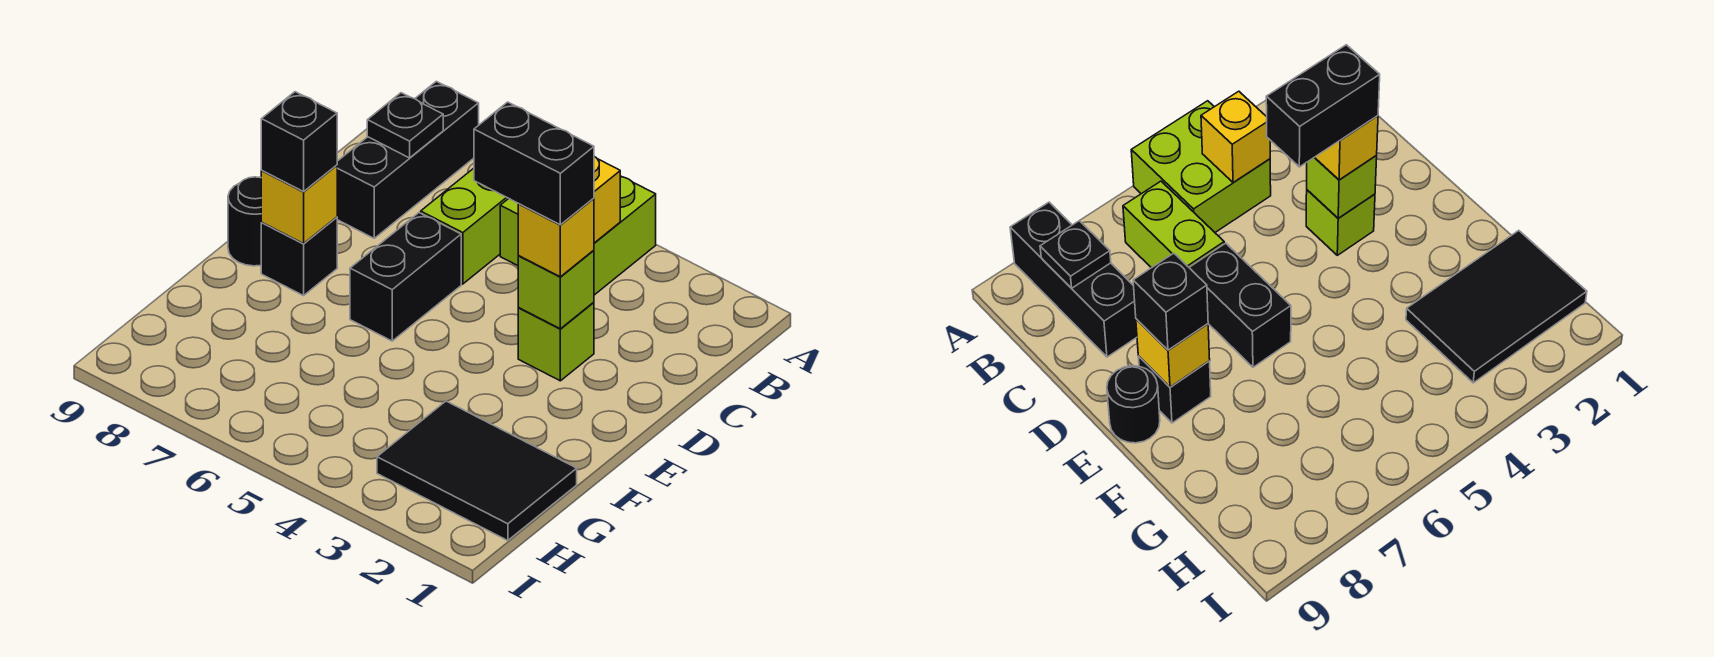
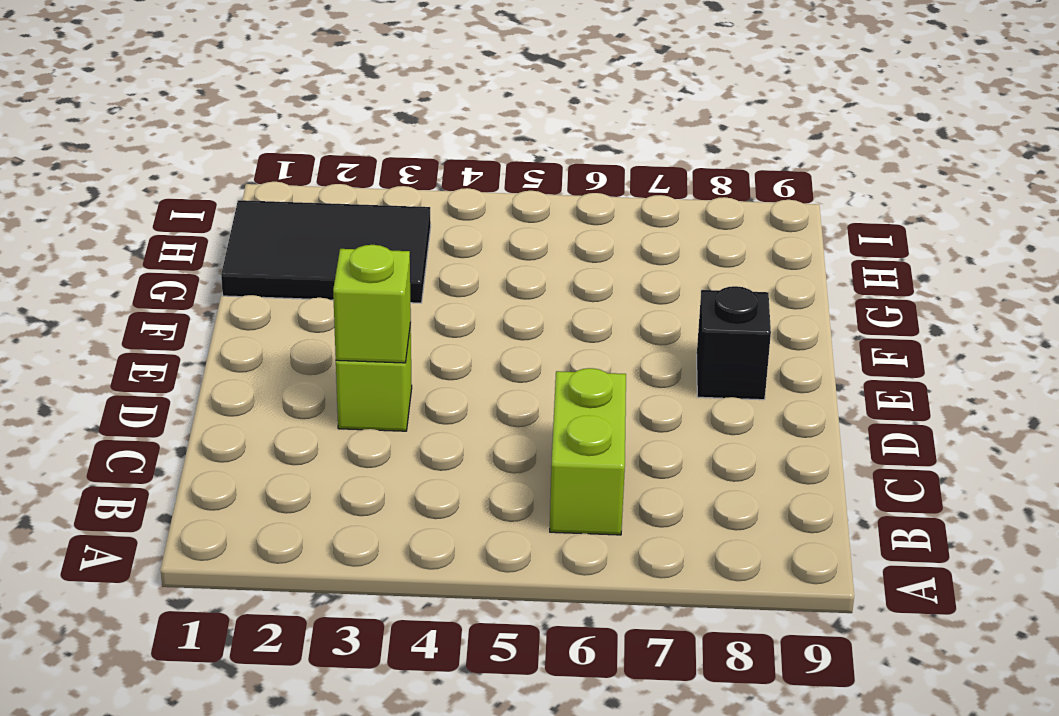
none -> lime brick A4:B5 level 1
none -> black brick A8:C8 level 1
none -> black brick D6:E6 level 1

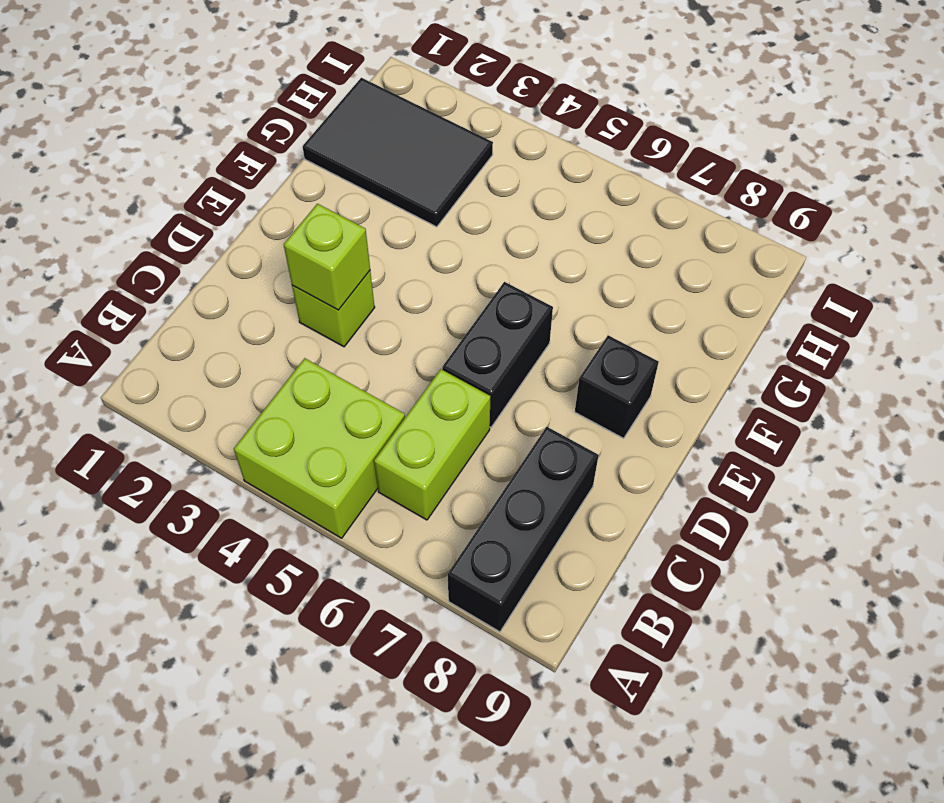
none -> black round brick E9 level 1
none -> yellow brick B4 level 2
none -> black plate B8 level 2

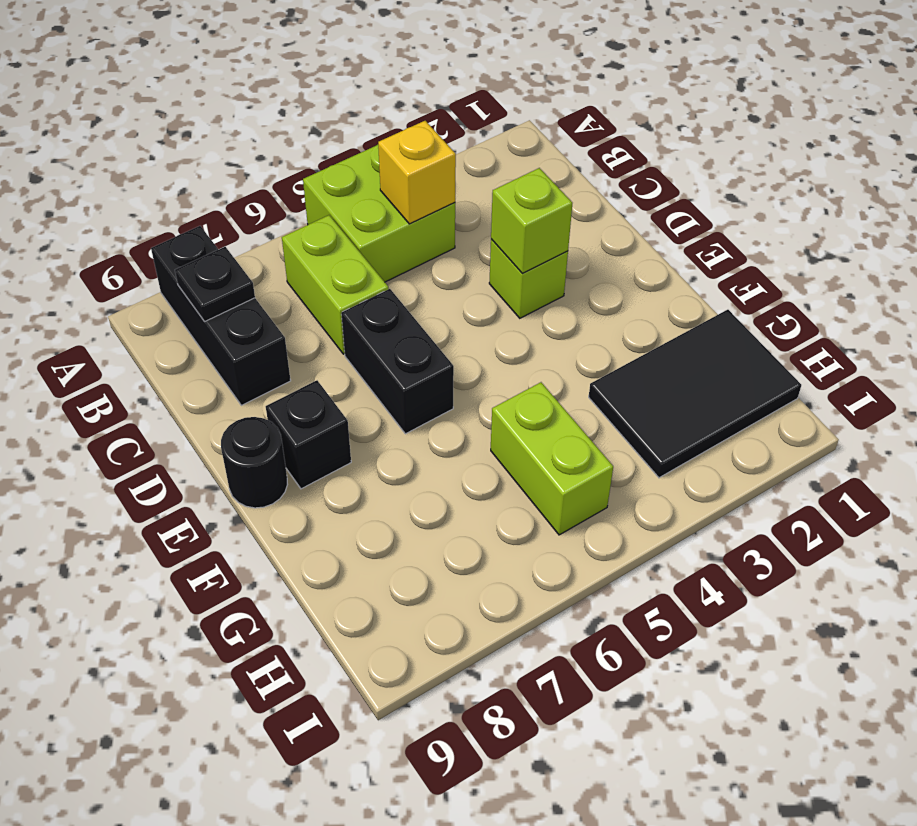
lime brick G5:H5 level 1 -> none
none -> yellow brick E8 level 2
none -> yellow brick D3 level 3
none -> black brick E8 level 3

